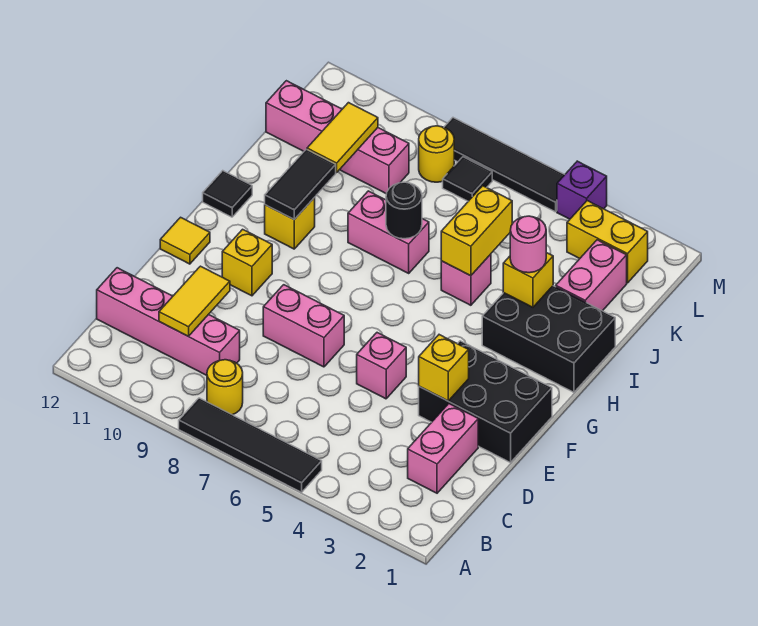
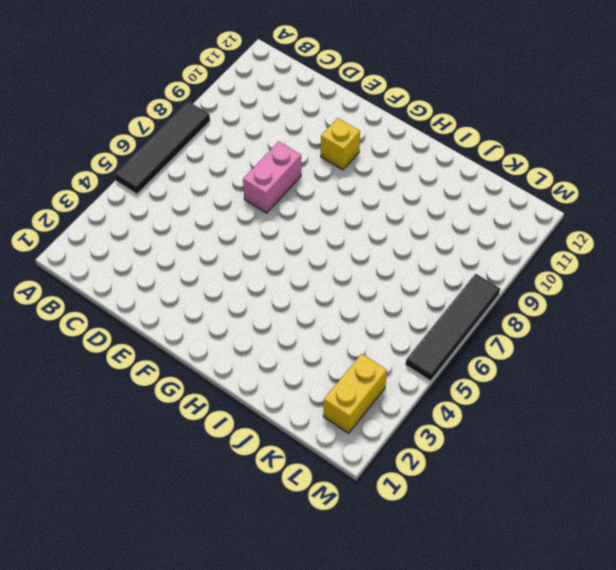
none -> yellow round brick B8 level 1
none -> pink brick C2:D2 level 1
none -> pink brick C9:C12 level 1

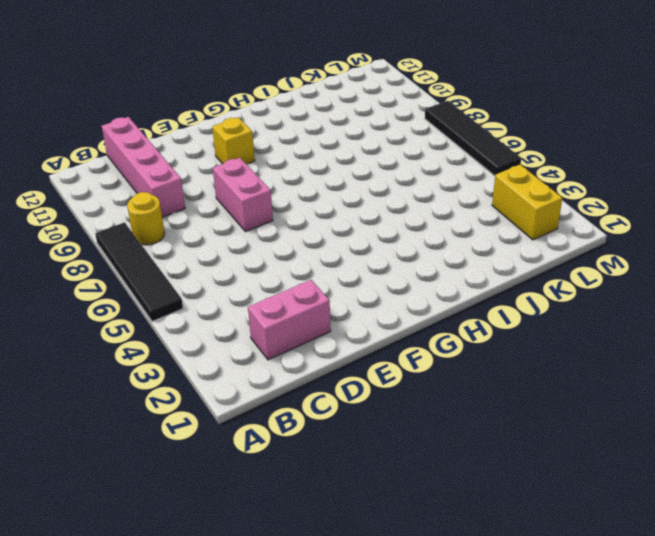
none -> black brick E1:F3 level 1
none -> pink brick E5 level 1
none -> yellow tile F12 level 1

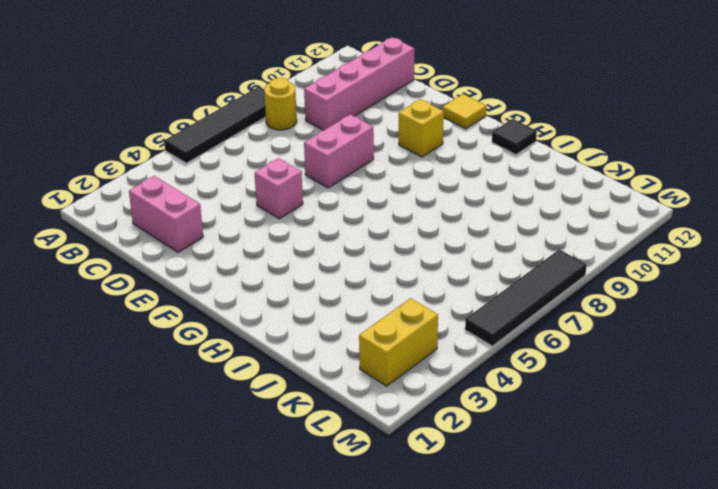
none -> black brick E1:F3 level 1
none -> black brick H1:I3 level 1
none -> yellow brick H10 level 1

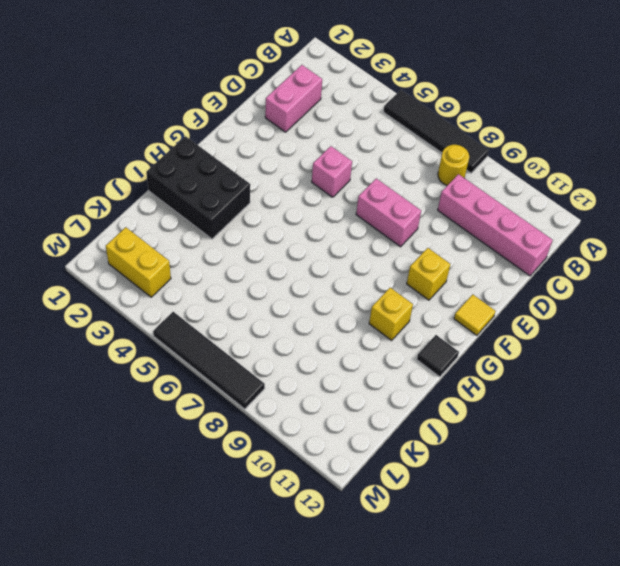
none -> black brick E1:F3 level 1
none -> pink brick I5 level 1
none -> pink brick I7:I8 level 1

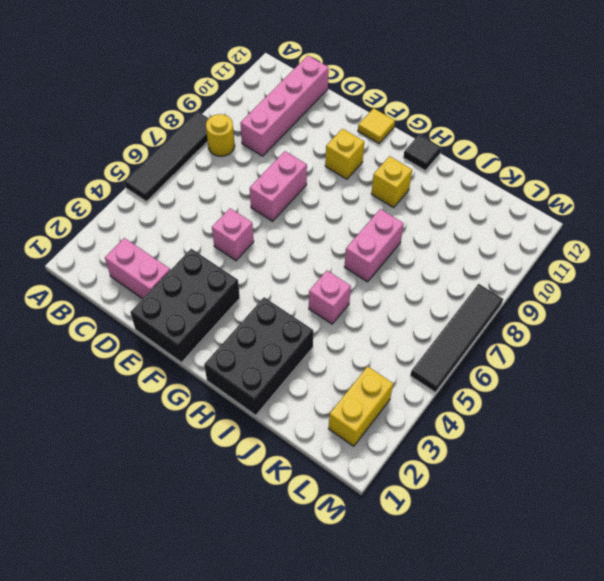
none -> pink brick J2:K2 level 1
none -> pink brick K9:K12 level 1
none -> black tile L7 level 1

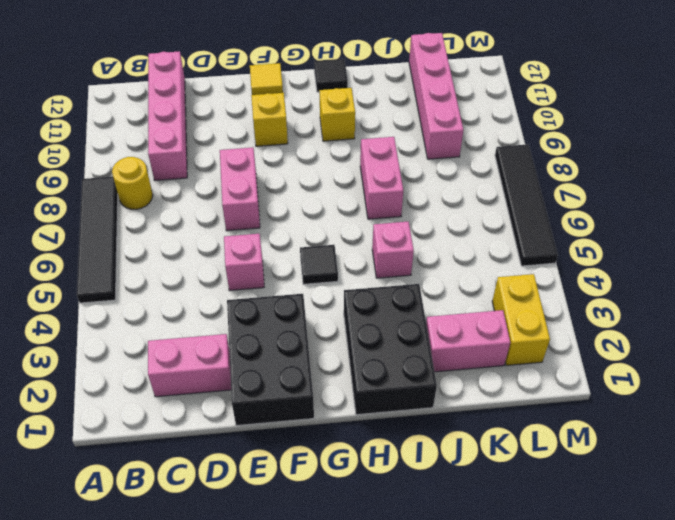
black tile G5 level 1 -> black tile L7 level 1
none -> yellow round brick L8 level 1
none -> purple brick M4 level 1
none -> yellow tile C10:D10 level 2

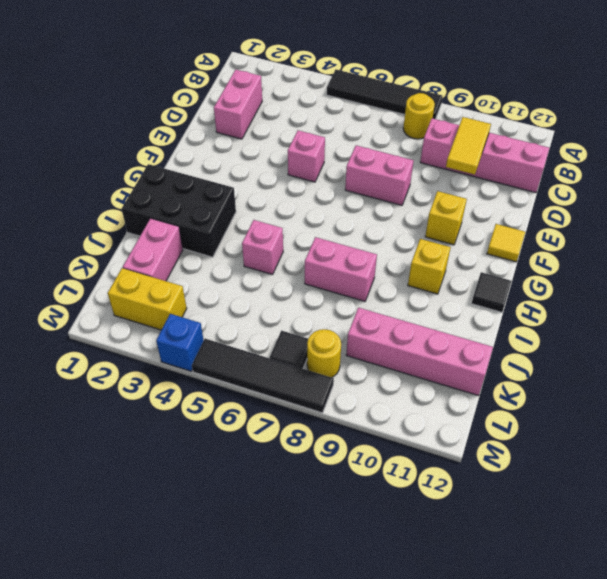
blue brick M4 level 1 -> purple brick M4 level 1
none -> black brick E1:F3 level 1
none -> yellow brick E3 level 2
none -> black tile H10:I10 level 2

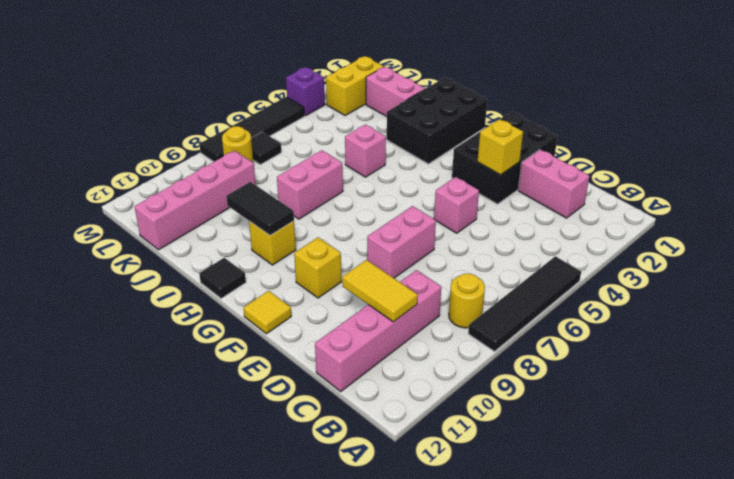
none -> yellow brick I3 level 2
none -> yellow brick I5:J5 level 2
none -> black round brick I7 level 2

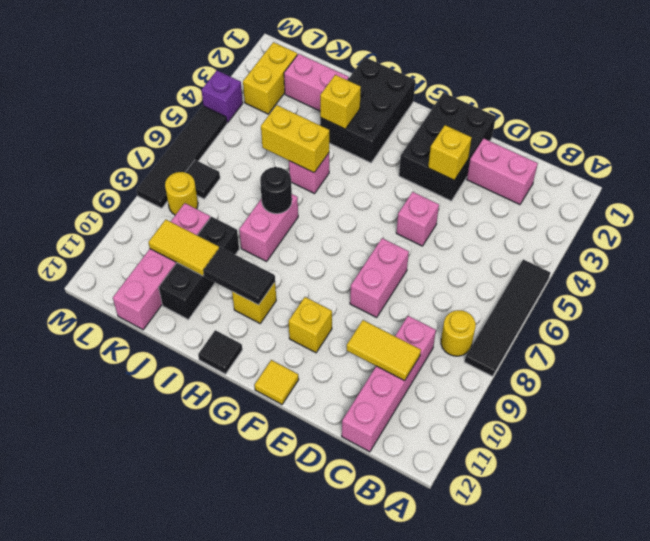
black brick J9:J11 level 1 -> none
none -> pink round brick I3 level 3

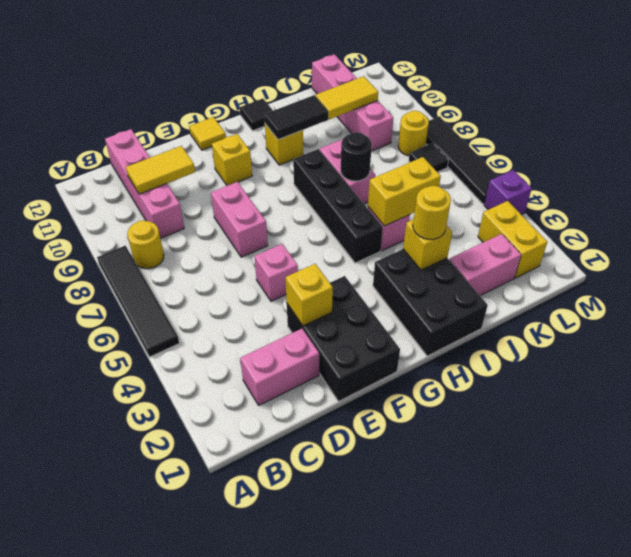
black brick H5:H8 level 1 -> none
yellow round brick I3 level 3 -> pink round brick I3 level 3

